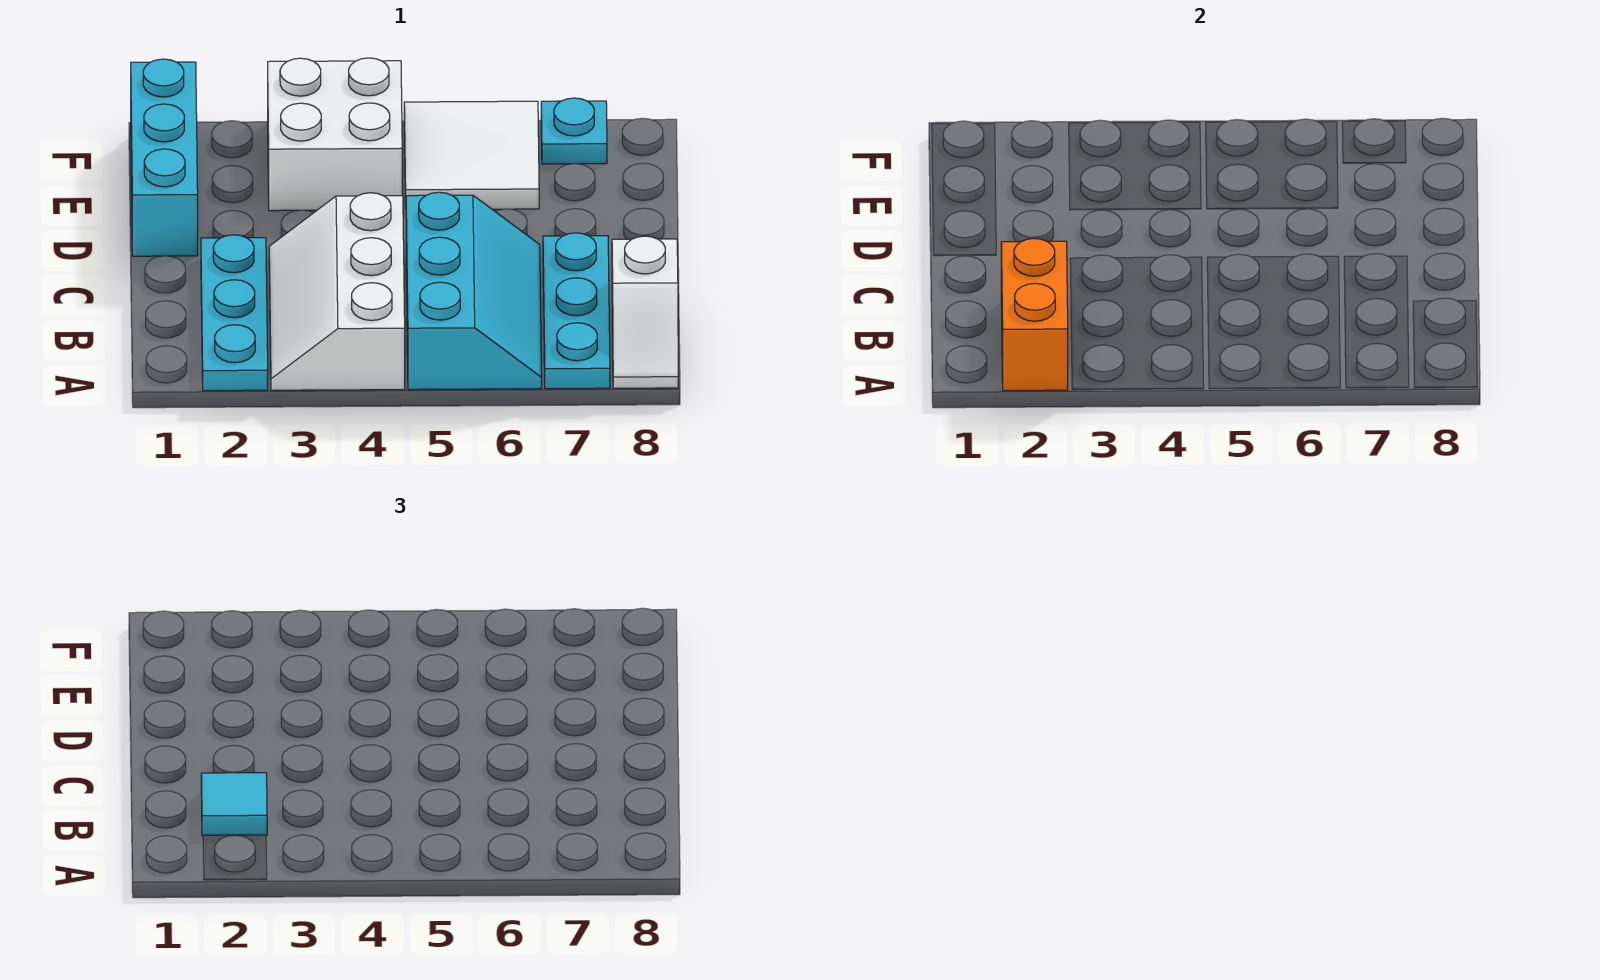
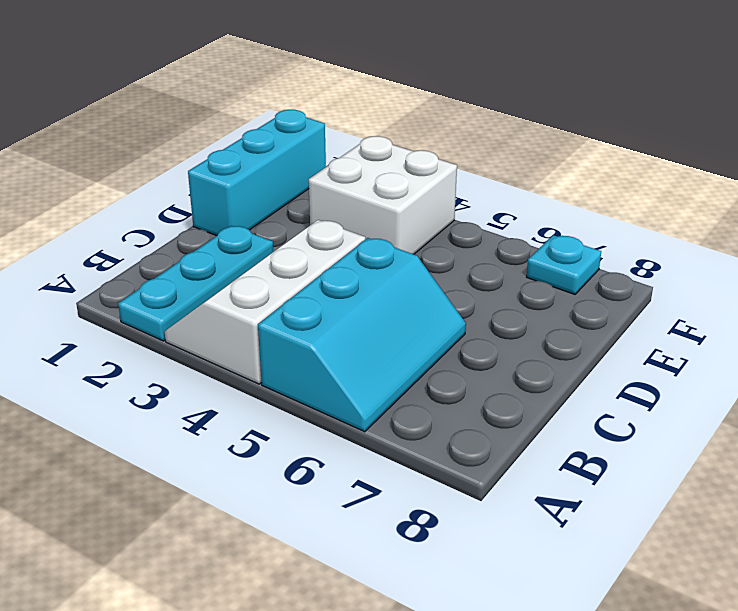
none -> cyan plate A7:C7 level 1
none -> white slope A8:B8 level 1 top B

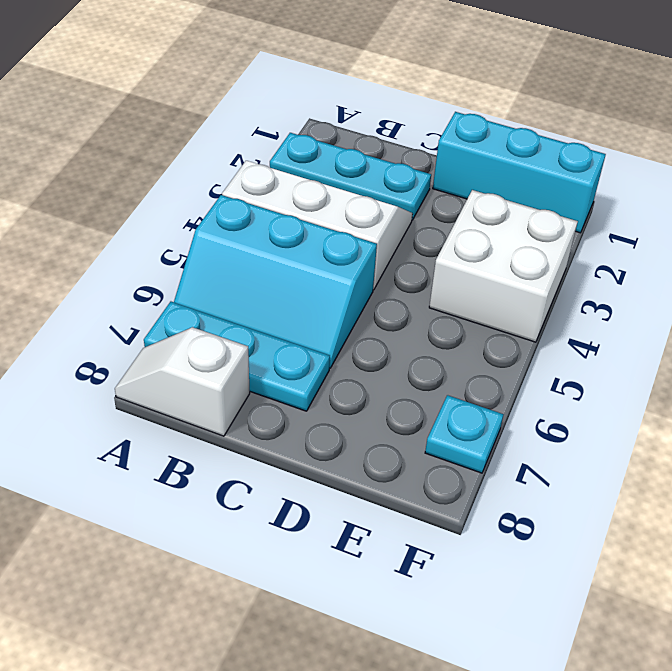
none -> white tile E5:F6 level 1
none -> orange brick A2:B2 level 2

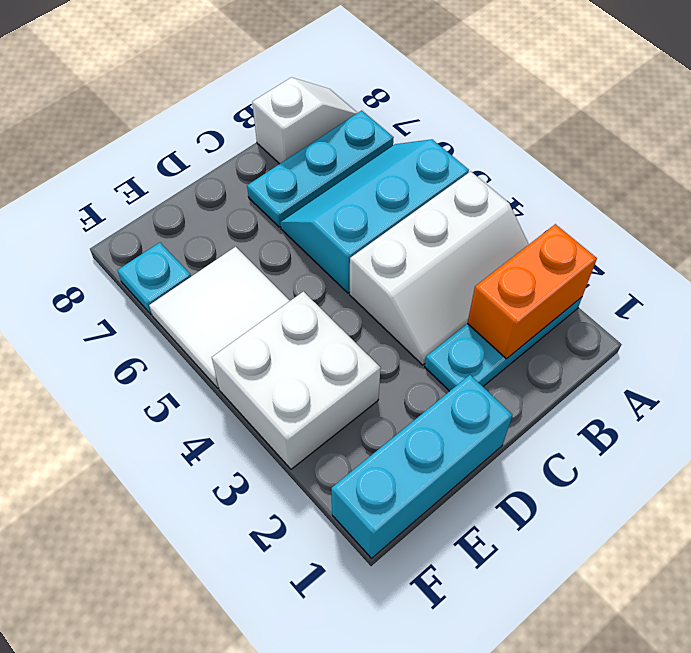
none -> cyan tile B2 level 3

